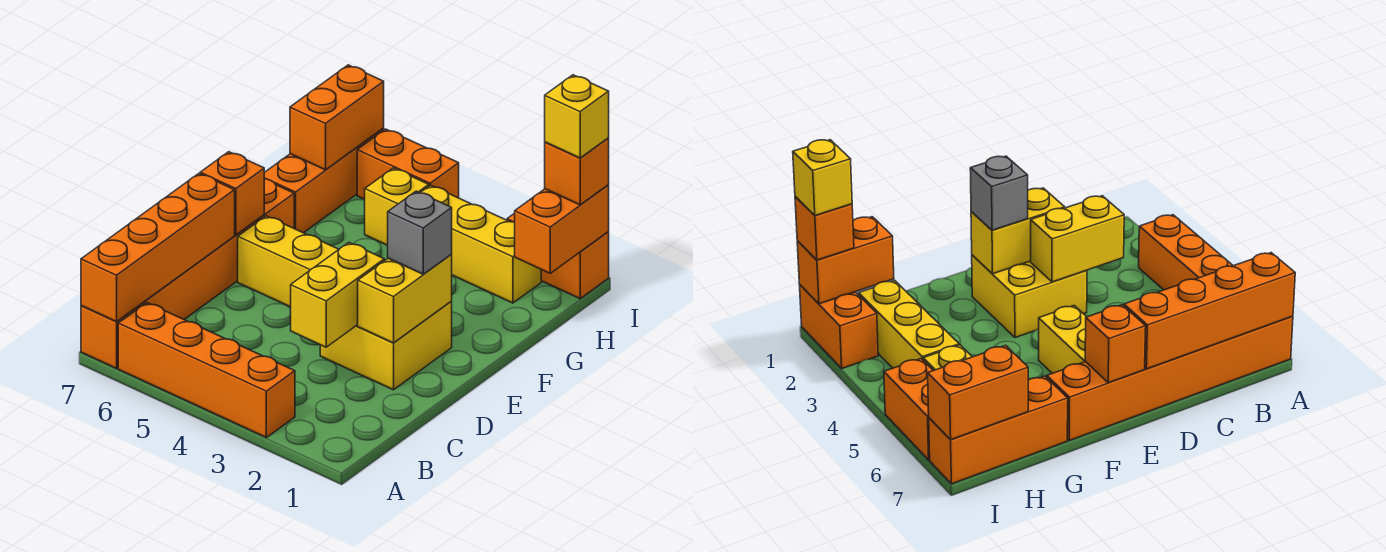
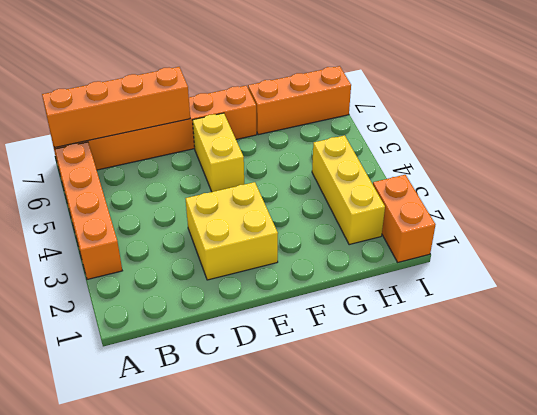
none -> yellow brick H5 level 1
none -> orange brick I5:I6 level 1
none -> yellow brick C3:D3 level 2

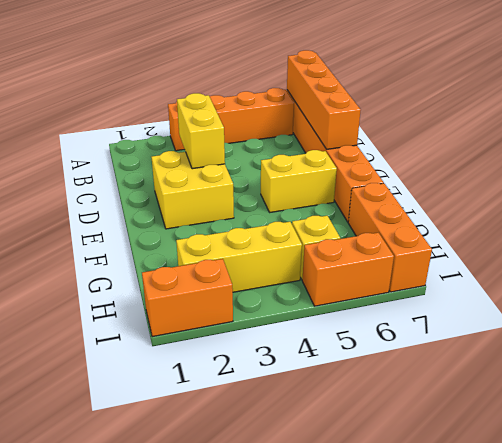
none -> yellow brick D2:E2 level 2
none -> orange brick E7 level 2
none -> orange brick H1:I1 level 2

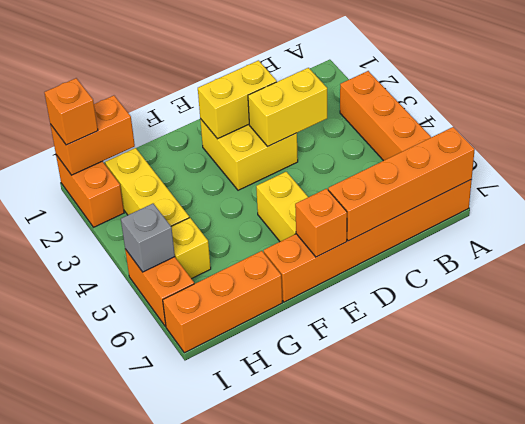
grey brick I5 level 2 -> grey brick E2 level 3
none -> orange brick H7:I7 level 2
none -> yellow brick I1 level 4

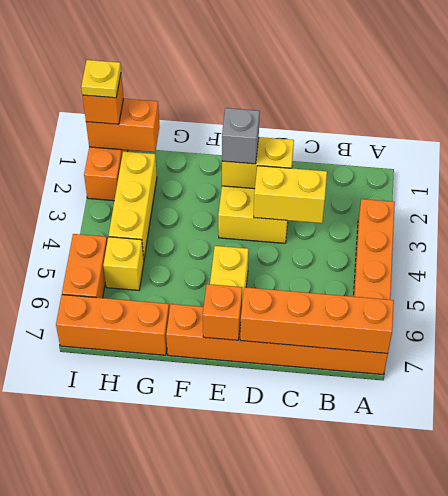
yellow plate I1 level 4 -> yellow brick I1 level 4
none -> orange brick H7:I7 level 2

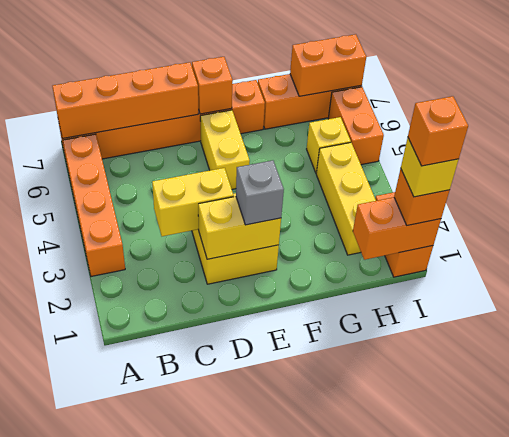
orange brick I1 level 5 -> none

